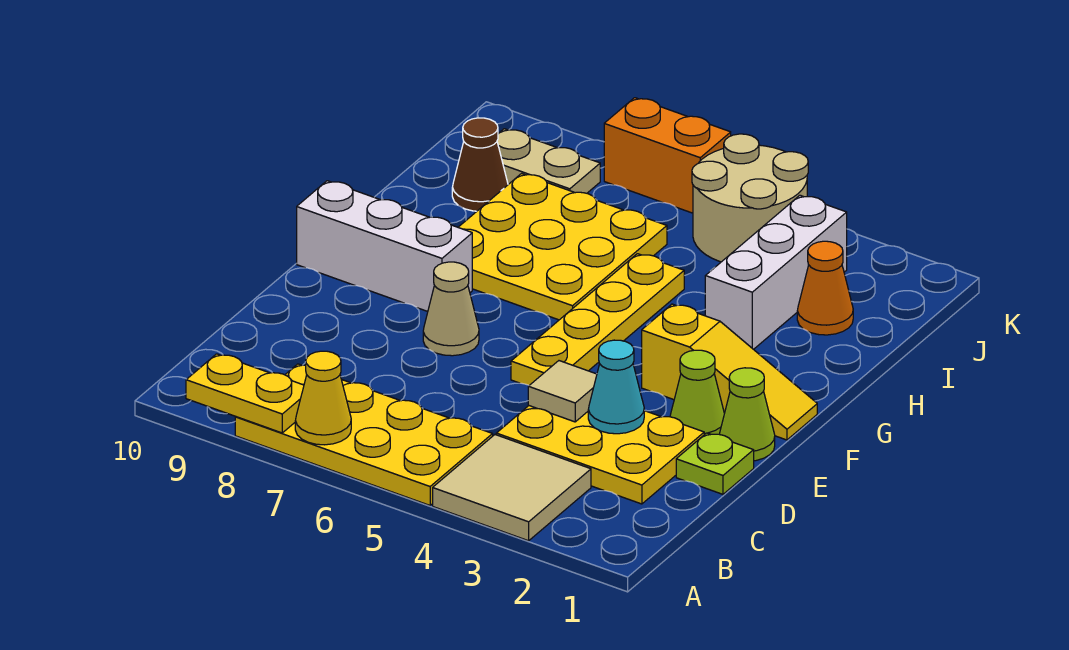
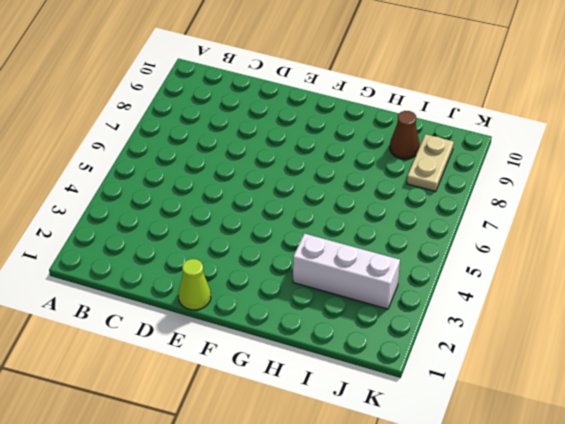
none -> tan tile A3:B4 level 1
none -> yellow plate A5:B8 level 1
none -> yellow plate C2:D4 level 1

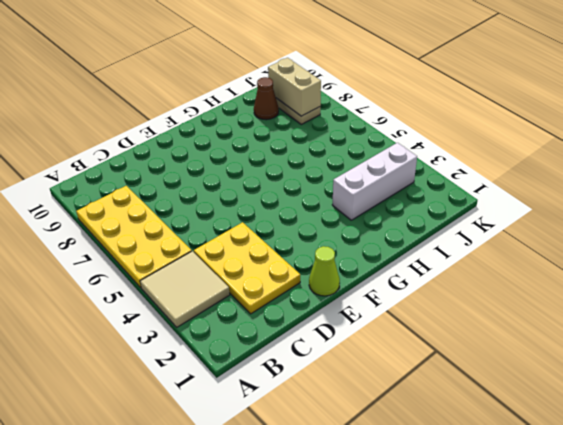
tan brick J8:J9 level 2 -> none
none -> lime plate D1 level 1
none -> lime cone E2 level 1
none -> yellow plate E5:H5 level 1

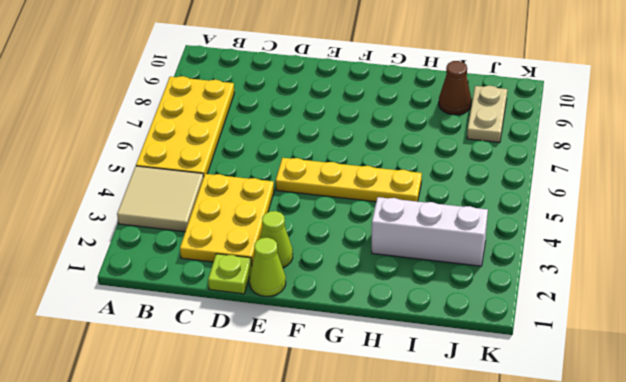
none -> tan cone E7 level 1
none -> yellow slope F1:F3 level 1 top 3
none -> white brick F8:F10 level 1

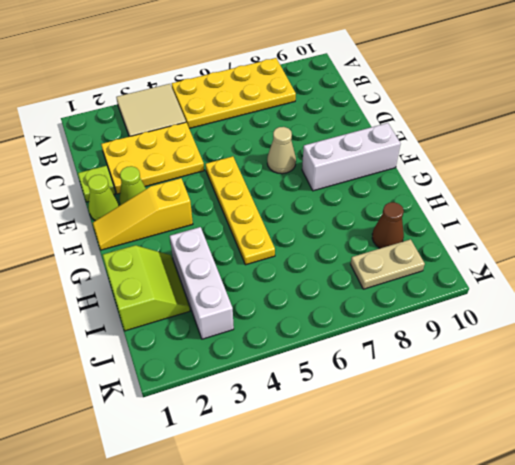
lime slope H1:I2 level 1 top 1 -> orange cone I2 level 1
none -> yellow plate G6:I8 level 1
none -> tan round brick J4:K5 level 1
none -> orange brick K6:K7 level 1

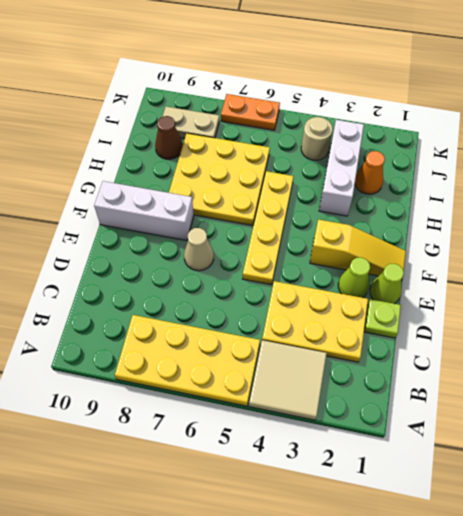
tan round brick J4 level 1 -> tan round brick J4:K5 level 1
orange plate K6:K7 level 1 -> orange brick K6:K7 level 1
none -> yellow cone A7 level 2
none -> yellow plate A8:A9 level 2
none -> cyan cone D3 level 2

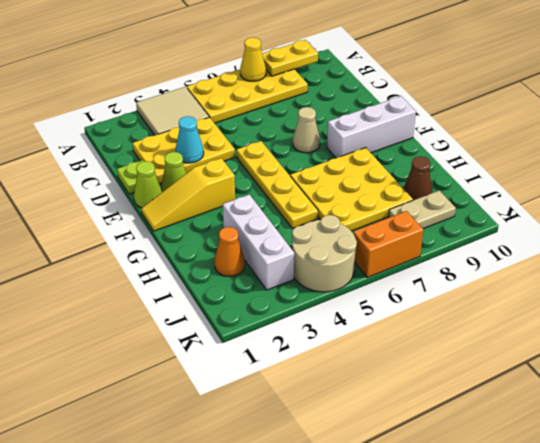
none -> tan tile D4 level 2

